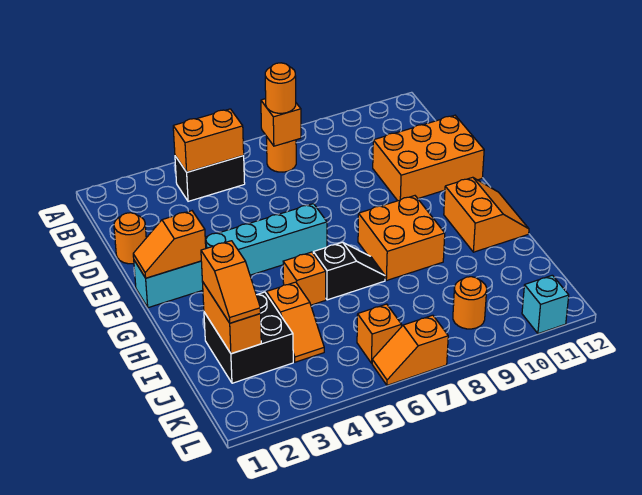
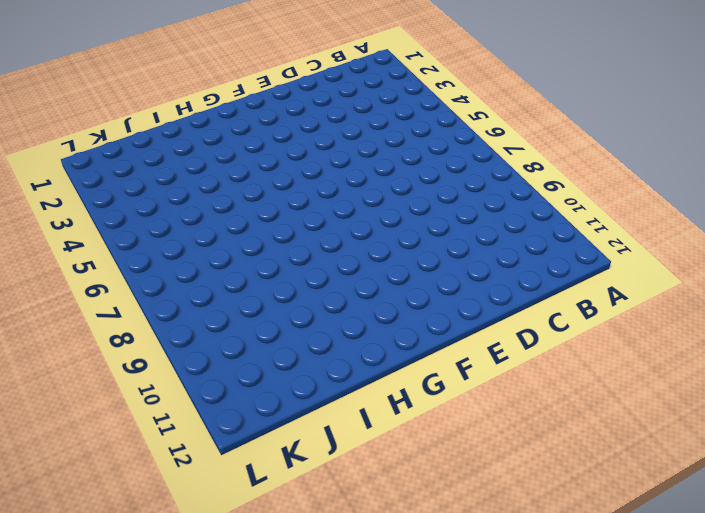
none -> black brick B4:B5 level 1
none -> orange round brick B7 level 1
none -> orange round brick D1 level 1

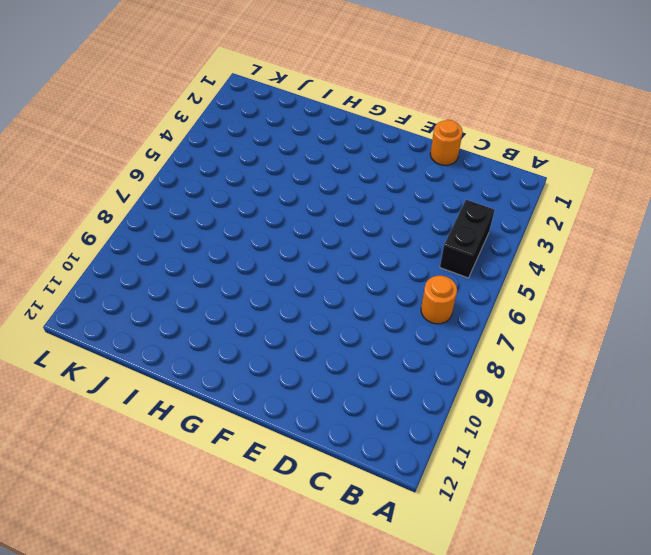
none -> orange brick D10:E12 level 1
none -> cyan brick F1:F6 level 1
none -> orange brick G8:H9 level 1

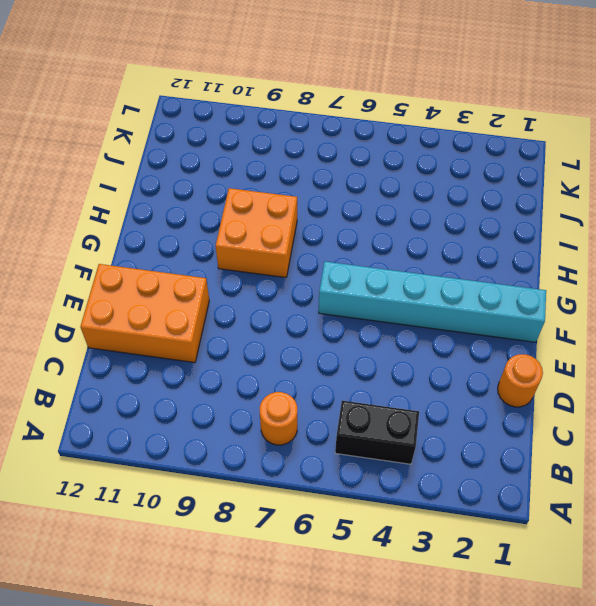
none -> orange slope G11:H12 level 1 top 11
none -> orange brick H5 level 1
none -> black slope H6:H7 level 1 top 6

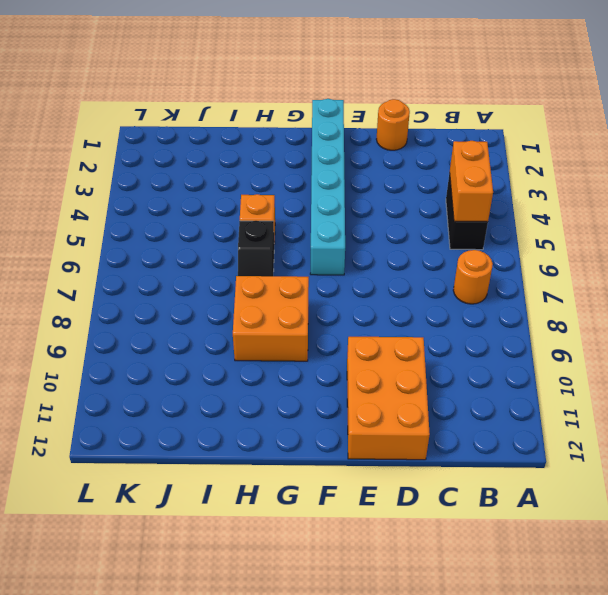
none -> orange slope G11:H12 level 1 top 11
none -> black brick I2:J3 level 1
none -> orange slope I4:J4 level 1 top I

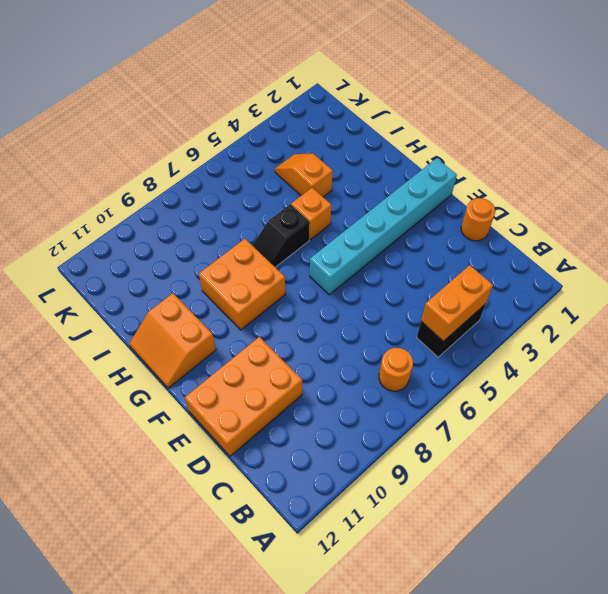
none -> black brick I2:J3 level 1
none -> orange brick K6 level 1
none -> orange round brick K9 level 1

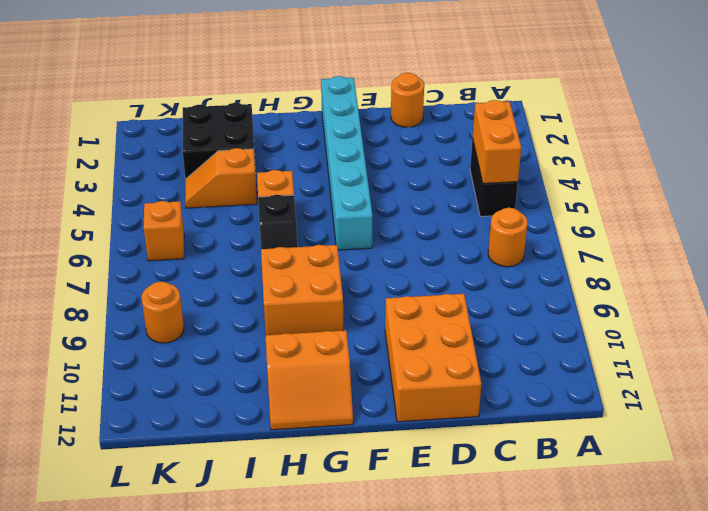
none -> orange slope L6:L7 level 1 top 7
none -> cyan brick L11 level 1
none -> orange brick B7 level 2

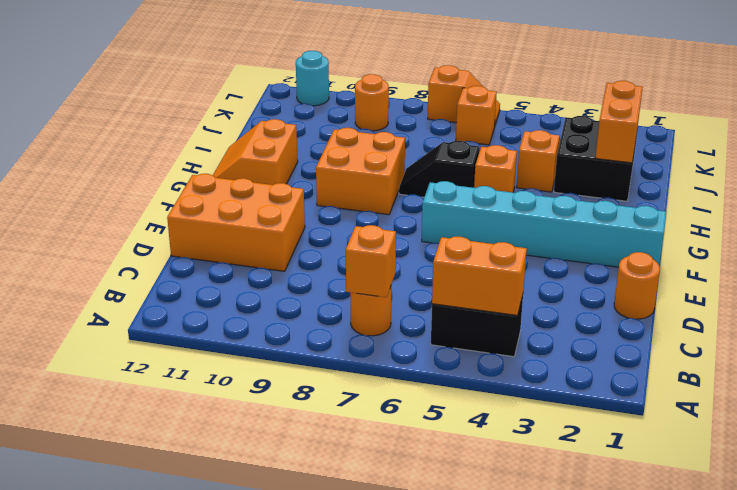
cyan round brick L11 level 1 -> cyan brick L11 level 1
none -> orange slope F1:F2 level 2 top 2
none -> orange round brick B7 level 3
none -> orange slope I2:J2 level 3 top I

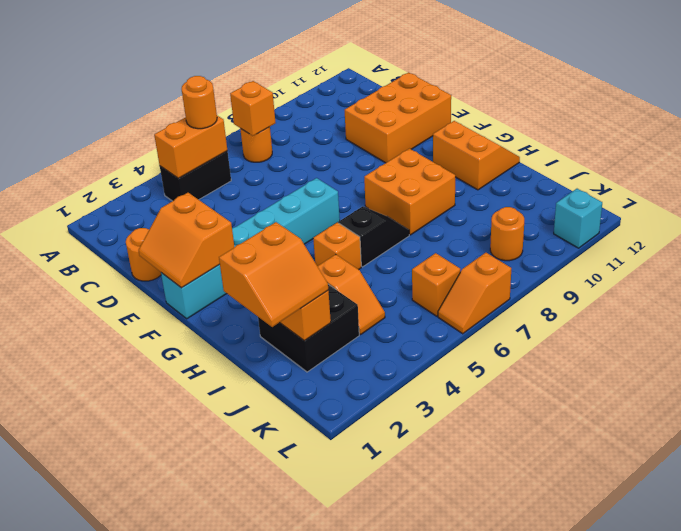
orange round brick B5 level 3 -> orange round brick B7 level 3
orange slope E1:F2 level 2 top 2 -> orange slope F1:F2 level 2 top 2
orange slope I1:J2 level 3 top I -> orange slope I2:J2 level 3 top I

